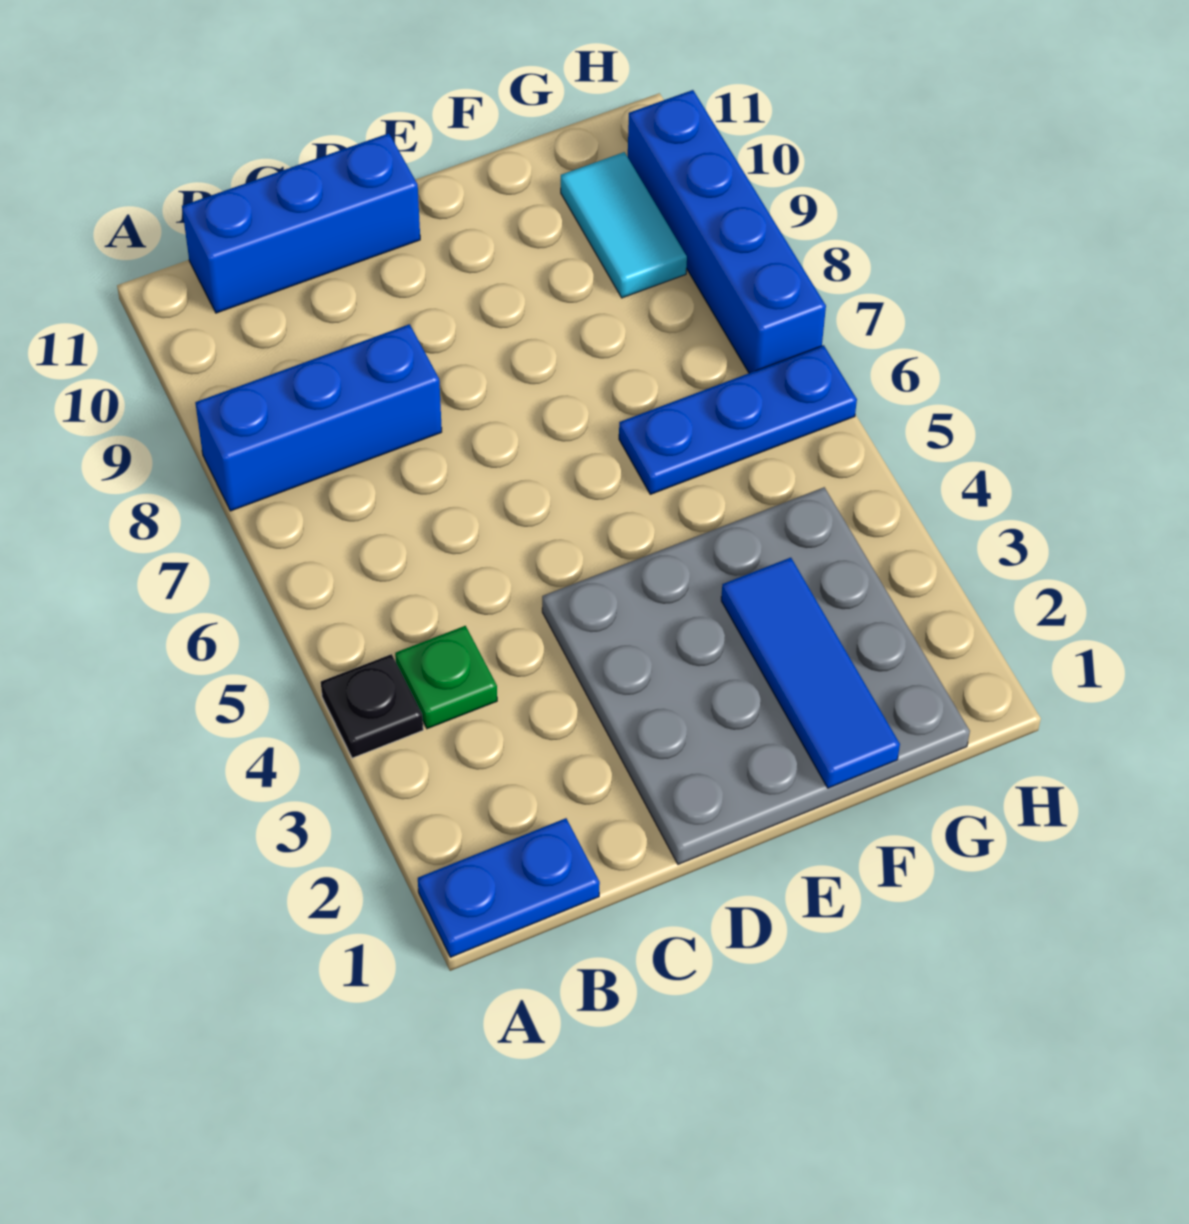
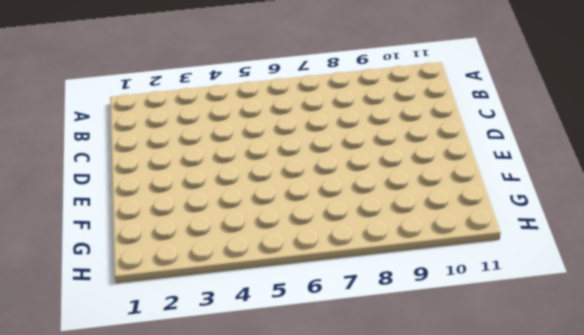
none -> blue plate A1:B1 level 1
none -> black plate A4 level 1

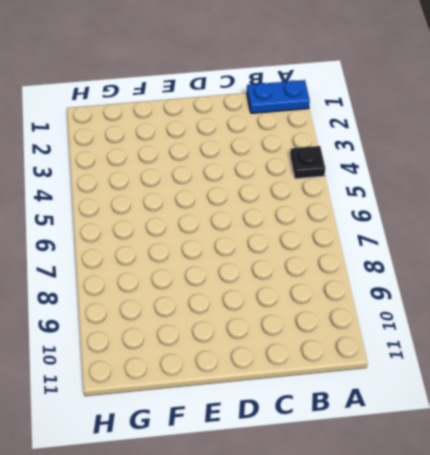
none -> blue brick A8:C8 level 1
none -> green plate B4 level 1

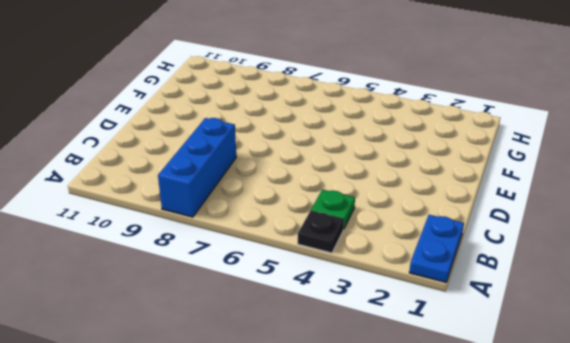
none -> blue brick B11:D11 level 1
none -> grey plate D1:G4 level 1

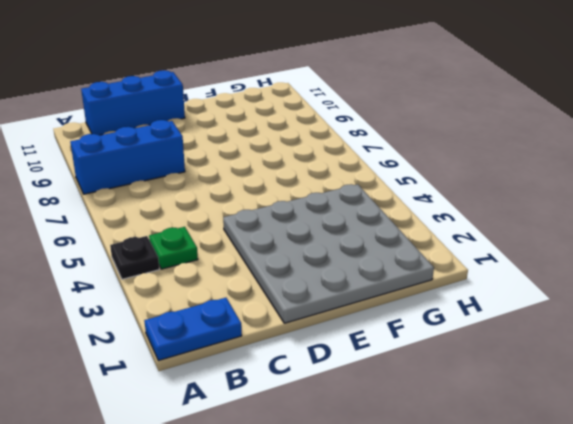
none -> blue plate F6:H6 level 1
none -> cyan tile G9:G10 level 1

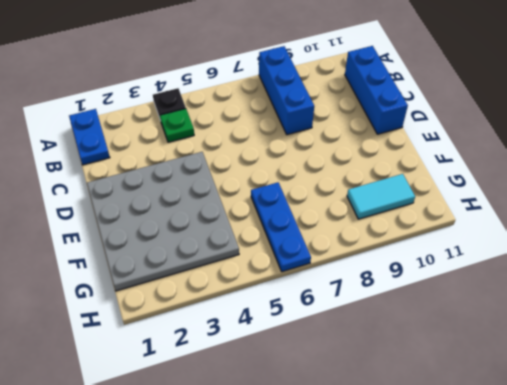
none -> blue brick H7:H10 level 1
none -> blue tile F1:F3 level 2

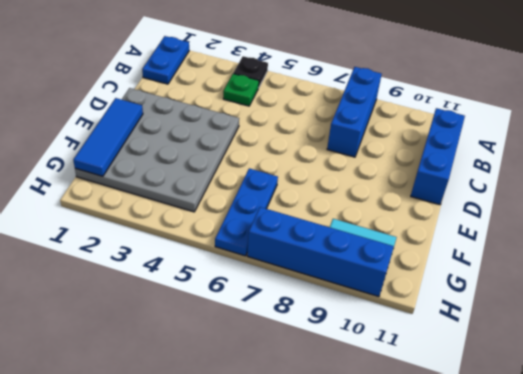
blue tile E1:G1 level 2 -> blue tile F1:F3 level 2

